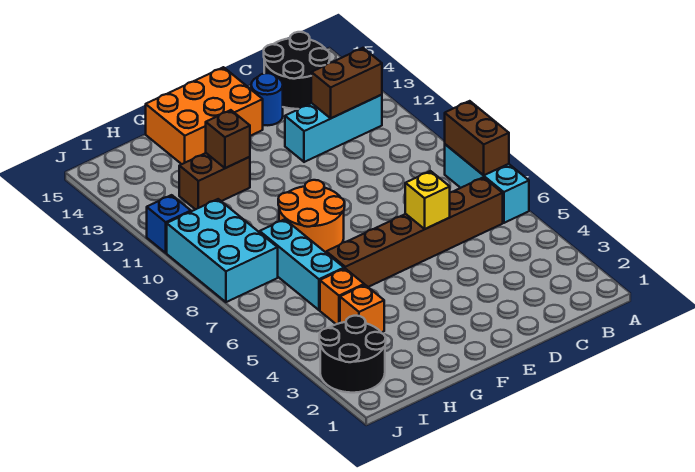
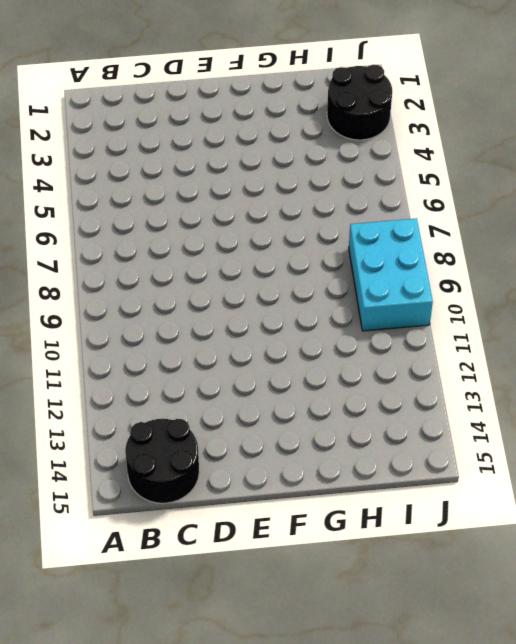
none -> cyan brick A6:A8 level 1
none -> brown brick B6:G6 level 1
none -> cyan brick B12:D12 level 1

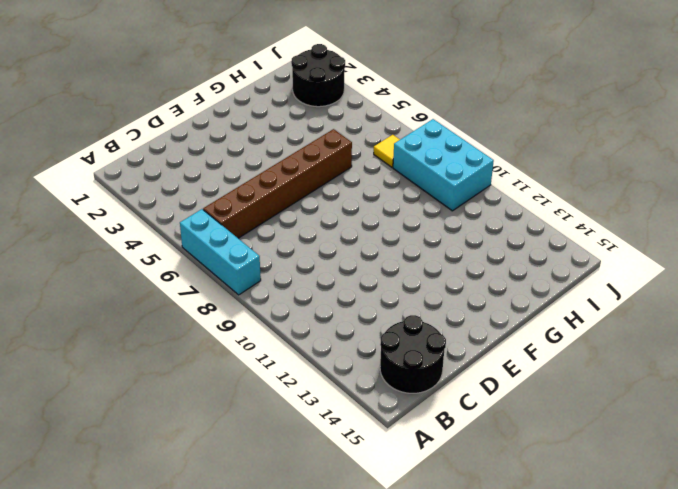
yellow tile I7 level 1 -> none
none -> cyan brick B12:D12 level 1
none -> blue round brick D14 level 1
none -> orange brick E14:G15 level 1

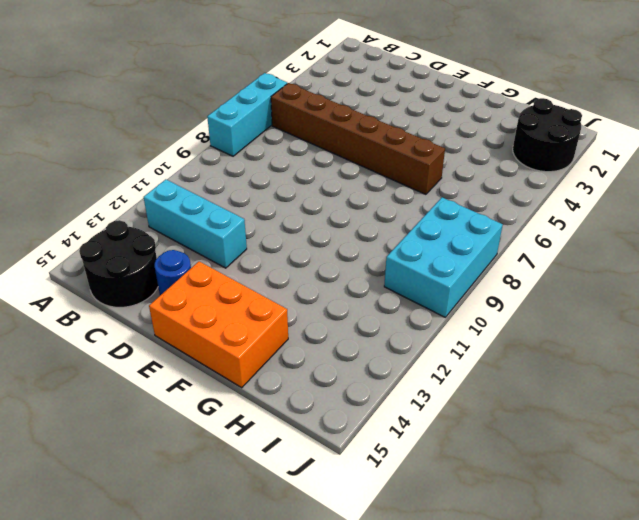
none -> orange round brick F8:G9 level 1
none -> brown brick G12:H12 level 1
none -> orange brick H4 level 1

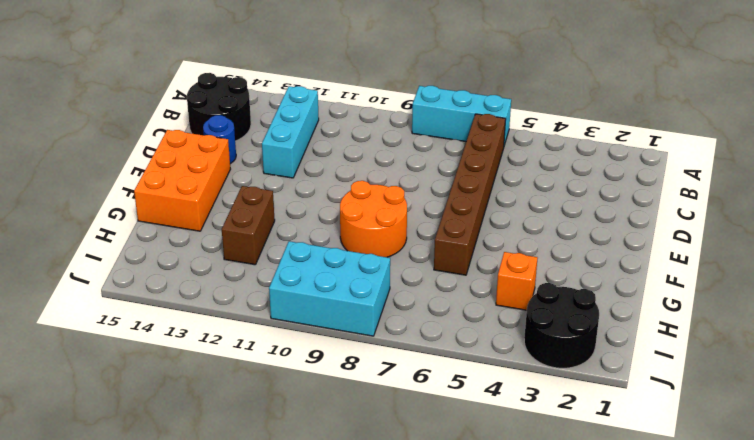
none -> orange brick H5 level 1
none -> cyan brick H6:H8 level 1
none -> blue brick J11 level 1

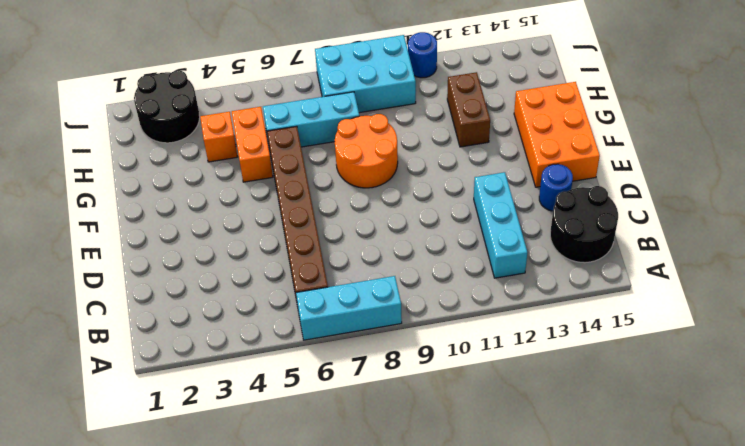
orange brick G5:H5 level 1 -> orange brick H5 level 1
blue round brick J11 level 1 -> blue brick J11 level 1
none -> brown brick A7:A8 level 2
none -> brown brick B12:C12 level 2
none -> yellow brick D6 level 2

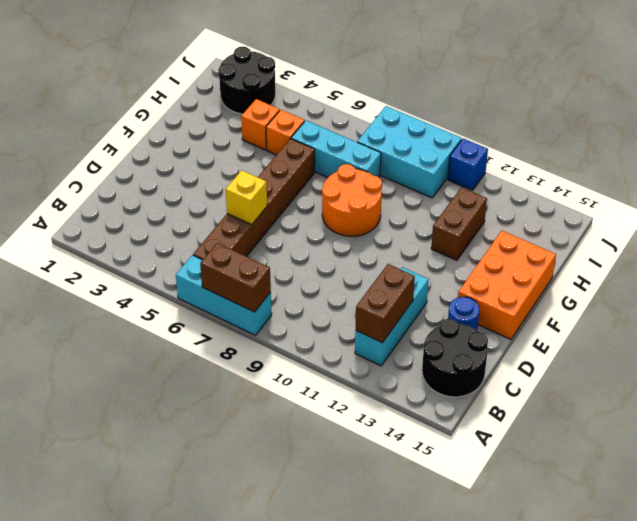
none -> brown brick G12 level 2

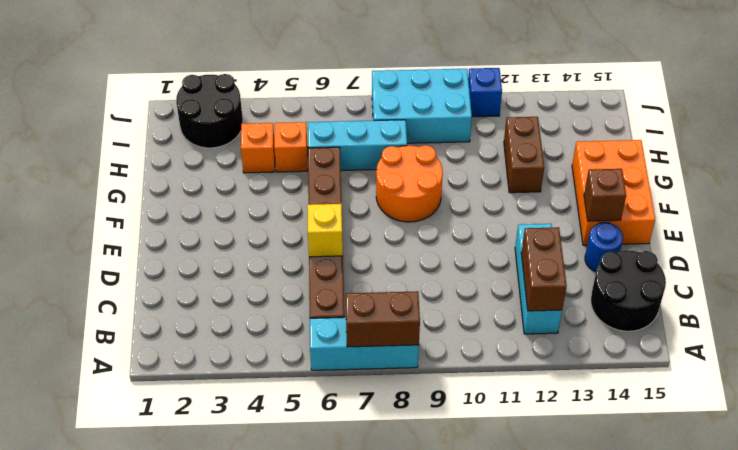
brown brick E14 level 2 -> brown brick G12 level 2

